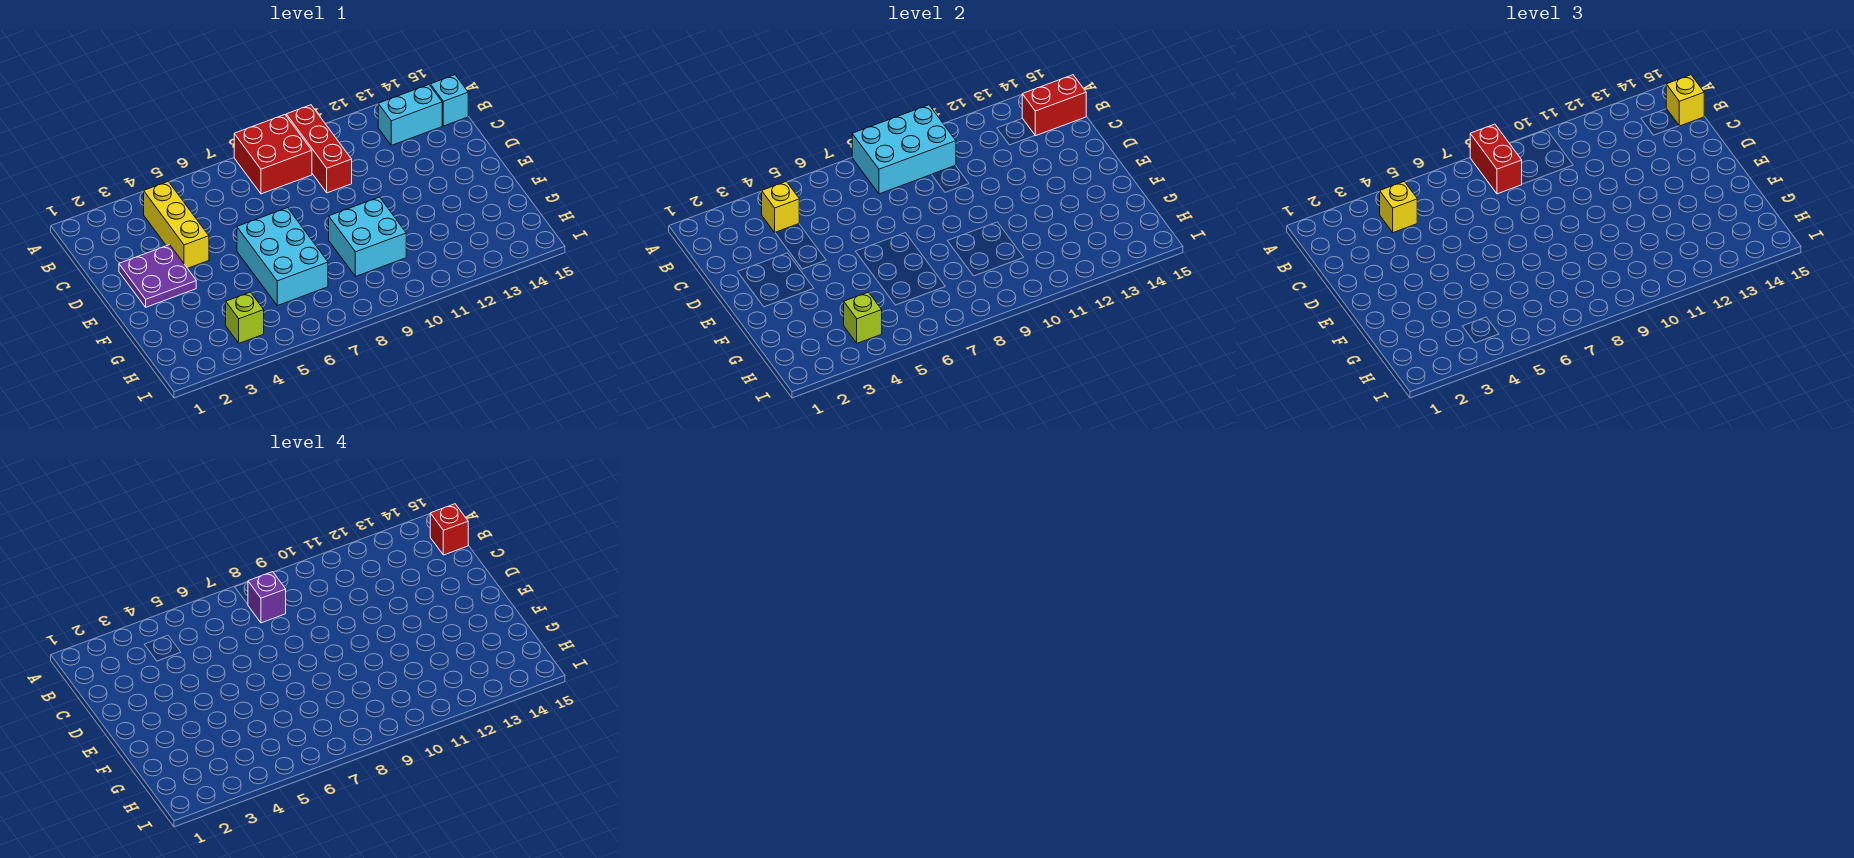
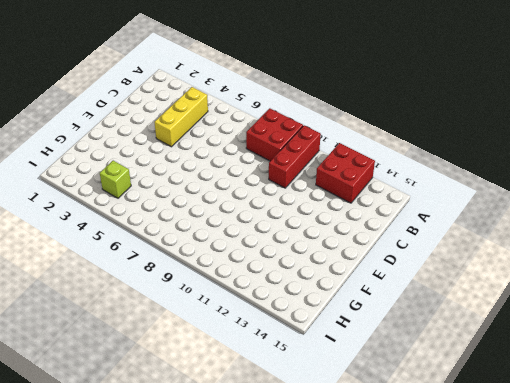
red brick A12:B13 level 1 -> cyan brick B13:B14 level 1
none -> cyan brick B15 level 1
none -> purple plate D2:E3 level 1
none -> cyan brick E6:G7 level 1

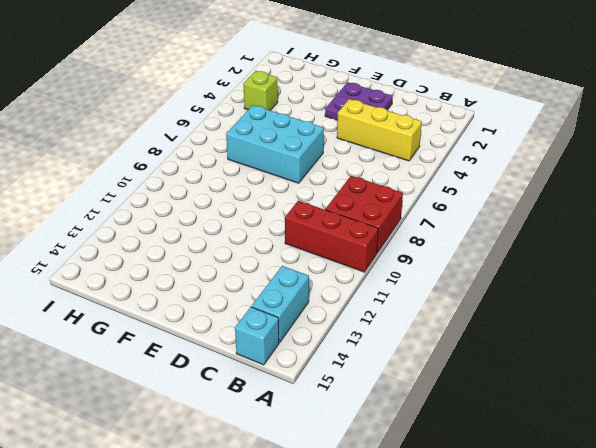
none -> cyan brick F9:G10 level 1
none -> cyan brick A8:B10 level 2
none -> yellow brick B4 level 2

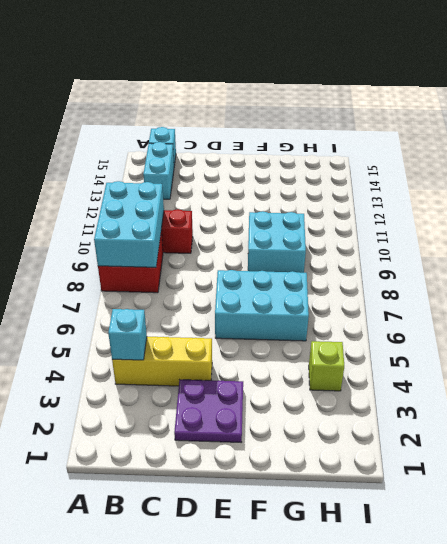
cyan brick B4 level 2 -> yellow brick B4 level 2
none -> red brick B14:B15 level 2
none -> lime brick H4 level 2
none -> red brick A8:B8 level 3

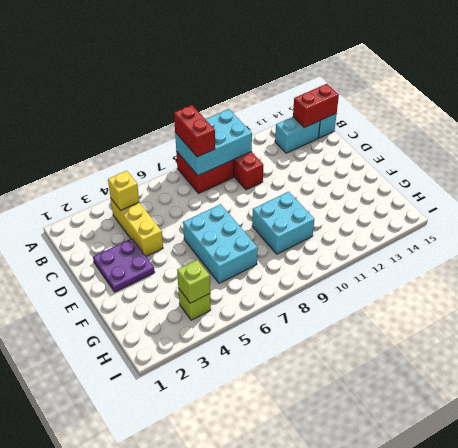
none -> yellow brick B4 level 3
none -> yellow brick B15 level 3
none -> purple brick B8 level 4

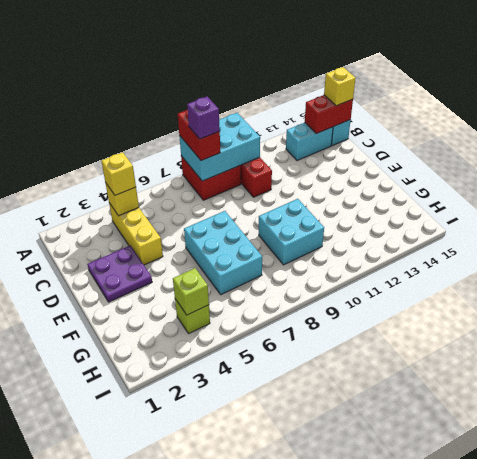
none -> red brick B15 level 4

